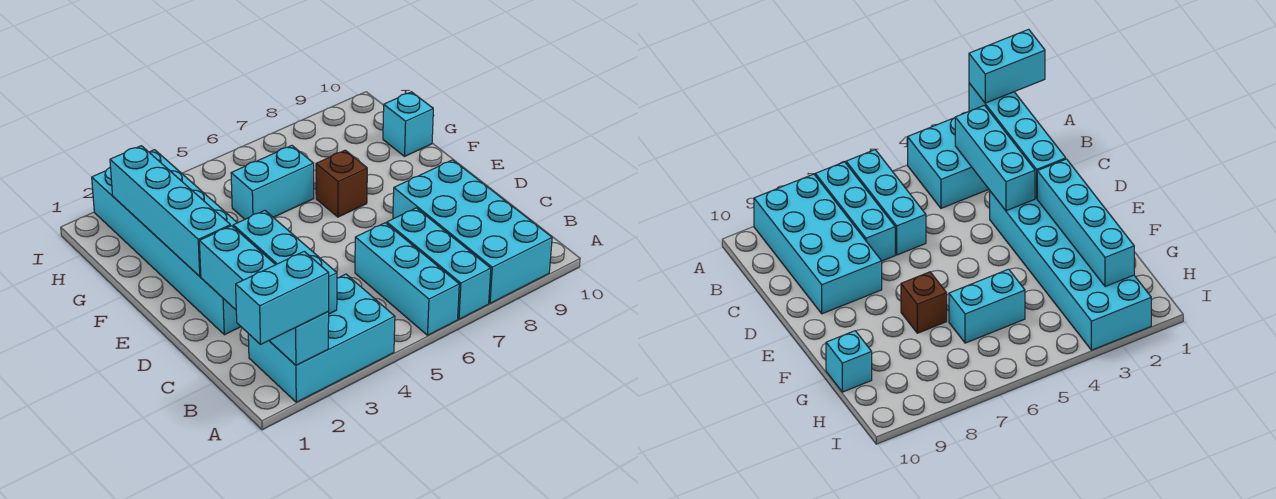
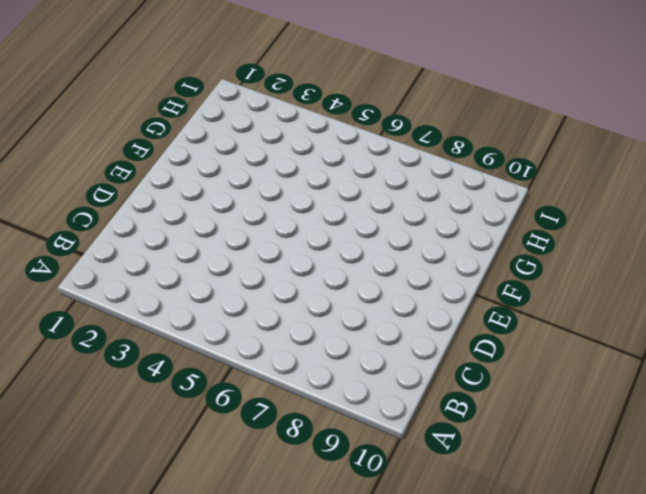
none -> cyan brick A2:B4 level 1
none -> cyan brick A6:C6 level 1
none -> cyan brick A7:C7 level 1

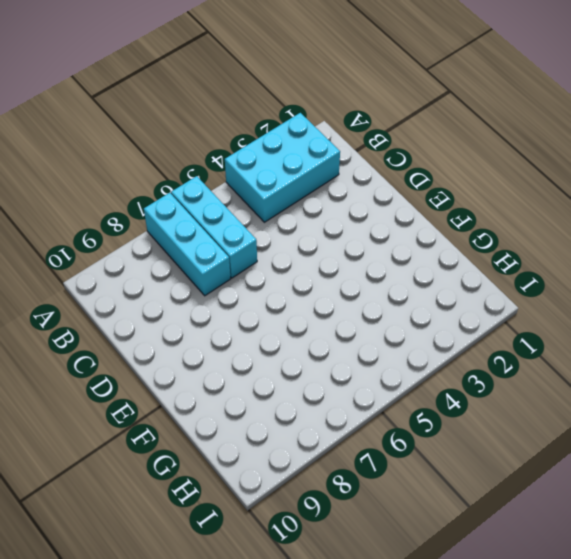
none -> cyan brick A8:D9 level 1
none -> cyan brick D2:I3 level 1
none -> brown brick F7 level 1

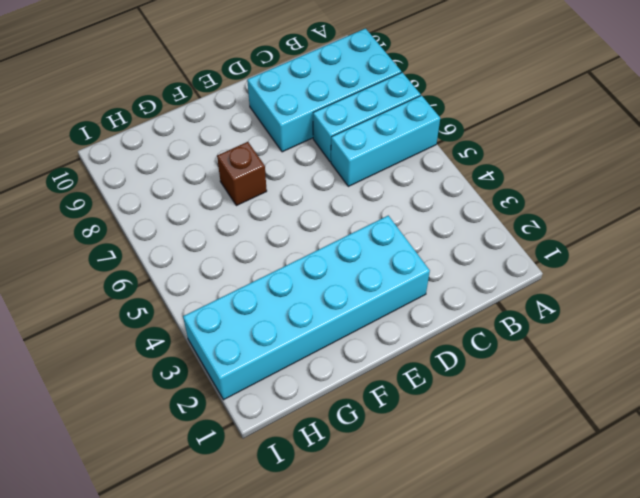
none -> cyan brick A2:B4 level 1
none -> cyan brick G5:G6 level 1
none -> cyan brick G10 level 1

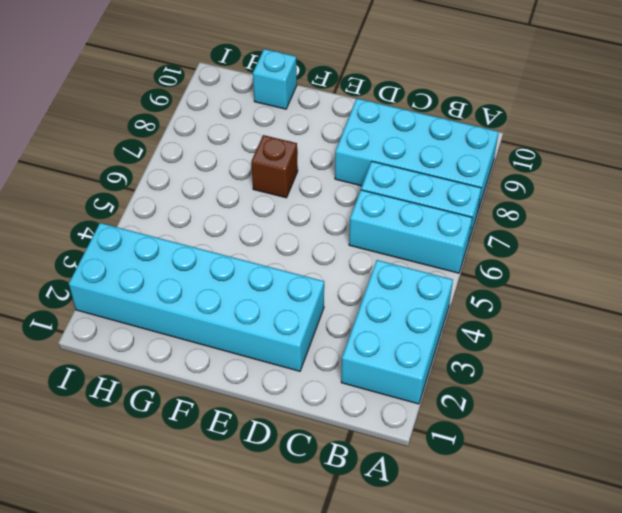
none -> cyan brick G5:G6 level 1
none -> cyan brick A2:D2 level 2
none -> cyan brick B3:D3 level 2

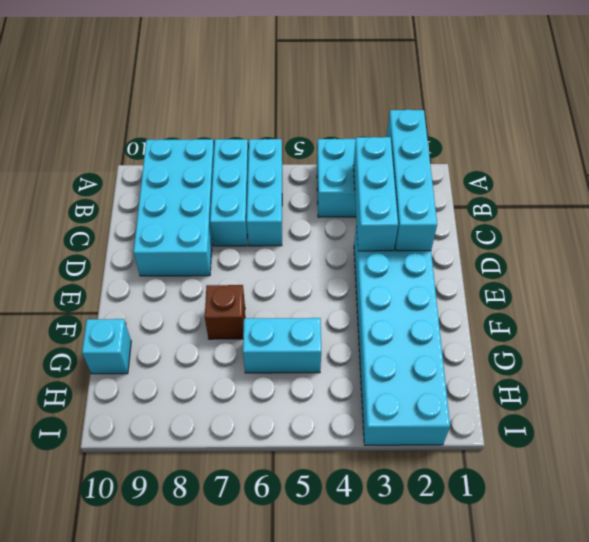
none -> cyan brick E2:H2 level 2
none -> cyan brick A1:A2 level 3

